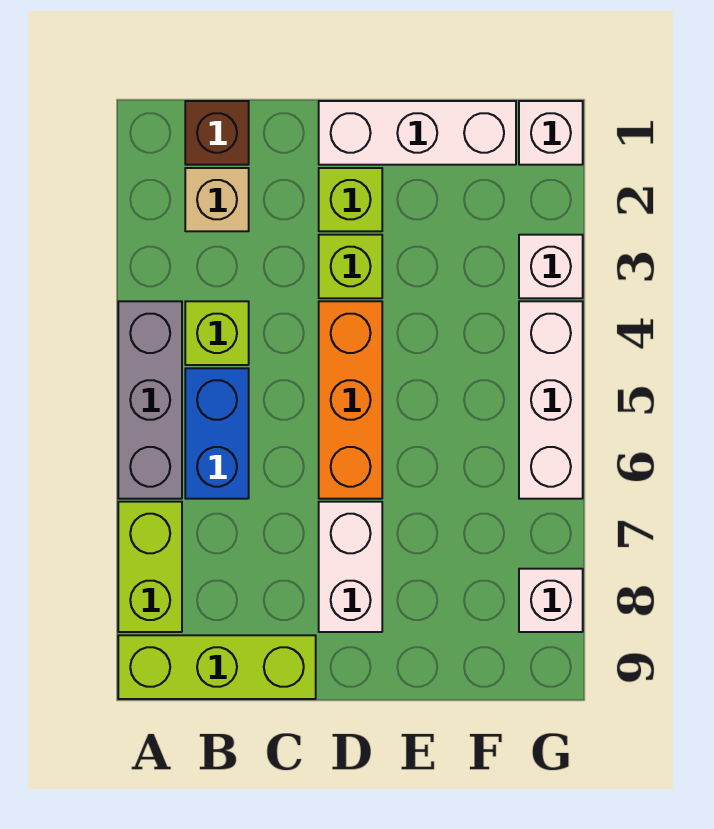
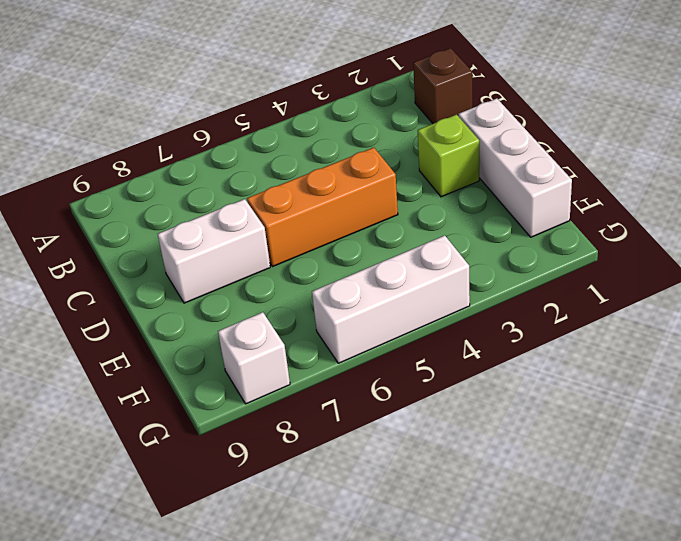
none -> grey brick A4:A6 level 1
none -> lime brick A7:A8 level 1
none -> lime brick A9:C9 level 1

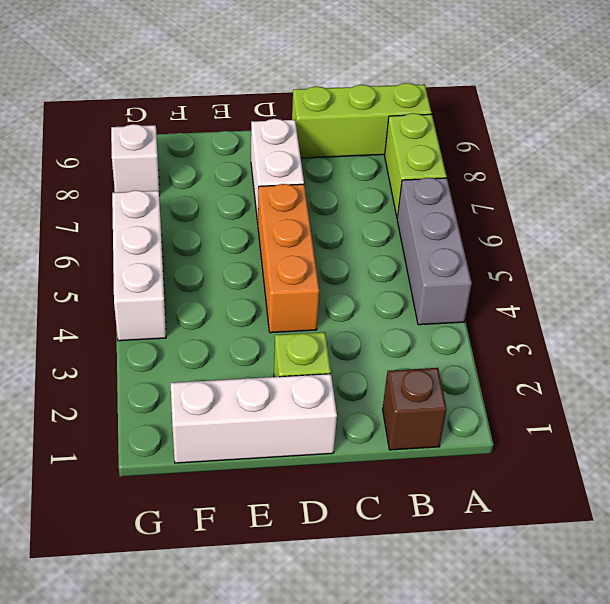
none -> tan brick B2 level 1
none -> lime brick B4 level 1
none -> blue brick B5:B6 level 1

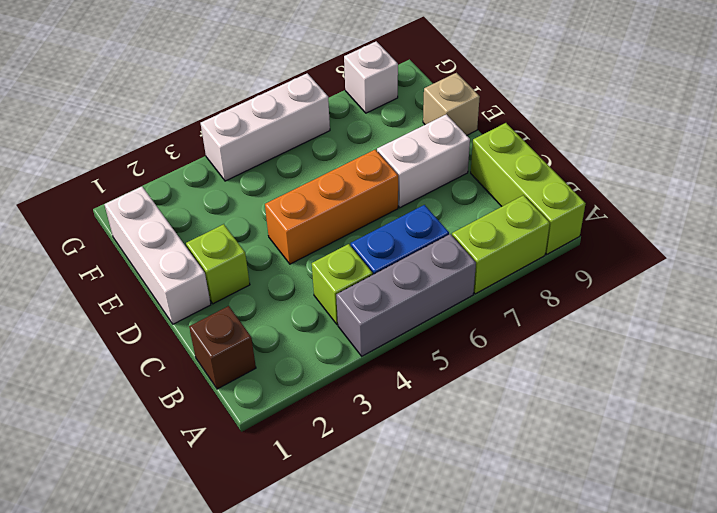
tan brick E9 level 1 -> tan brick B2 level 1
none -> lime brick D3 level 1
none -> white brick G1 level 1
none -> white brick G3 level 1

